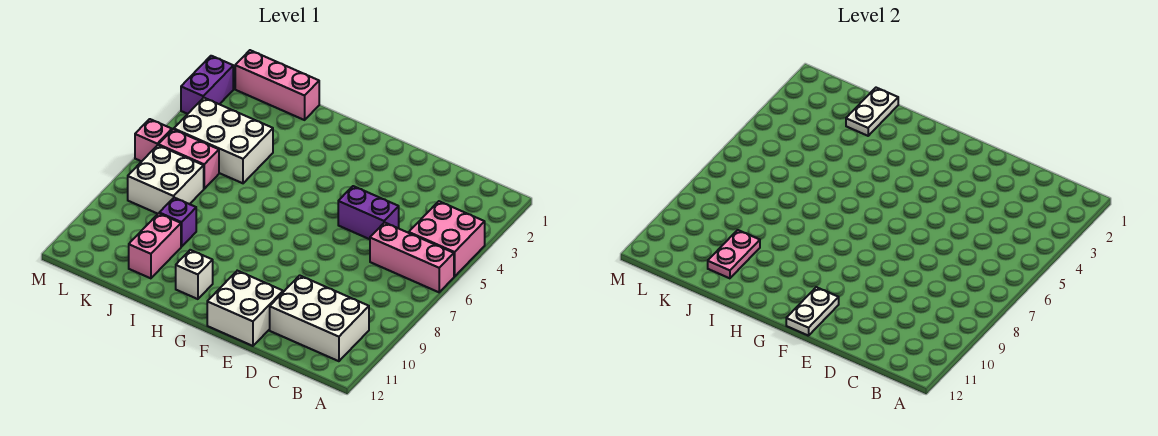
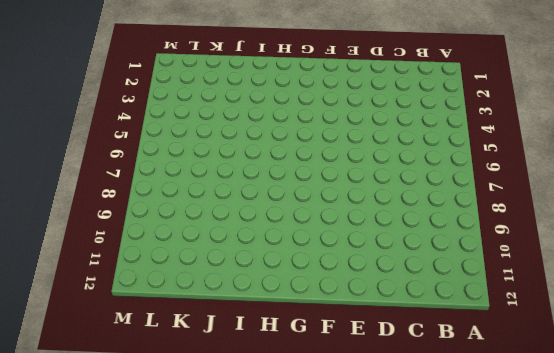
none -> pink brick A4:B5 level 1
none -> pink brick A6:C6 level 1
none -> white brick B10:D11 level 1

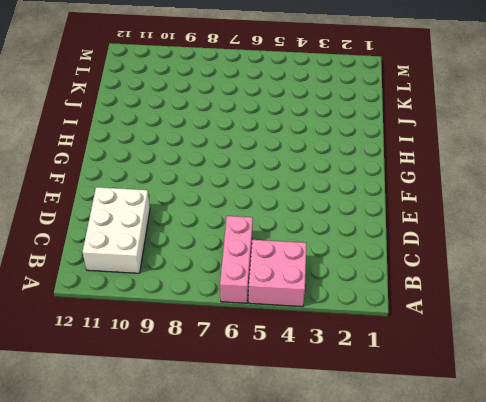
none -> purple brick D5:E5 level 1
none -> white brick E11:F12 level 1
none -> white brick H11 level 1

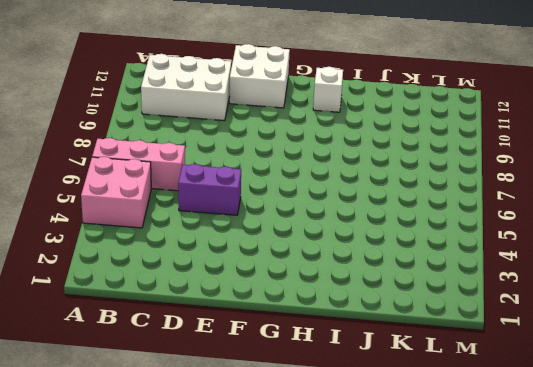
none -> pink brick J1:L1 level 1
none -> white brick J4:L5 level 1
none -> purple brick J9 level 1

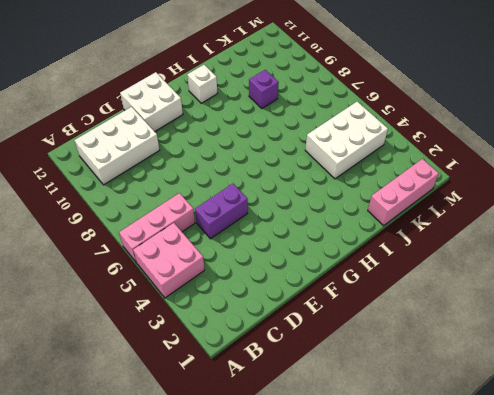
none -> pink brick J10:J11 level 1
none -> pink brick K6:L6 level 1
none -> white brick K7:L8 level 1

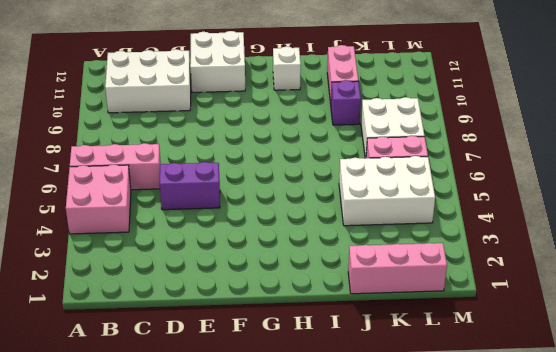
none -> purple brick M2:M3 level 1
none -> pink brick M6 level 1
none -> white plate F11:F12 level 2

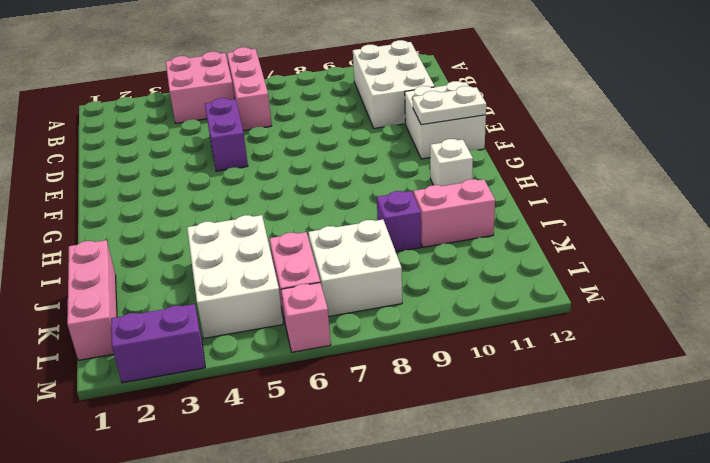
none -> white plate J1:J2 level 2
none -> pink plate J10:J11 level 2

